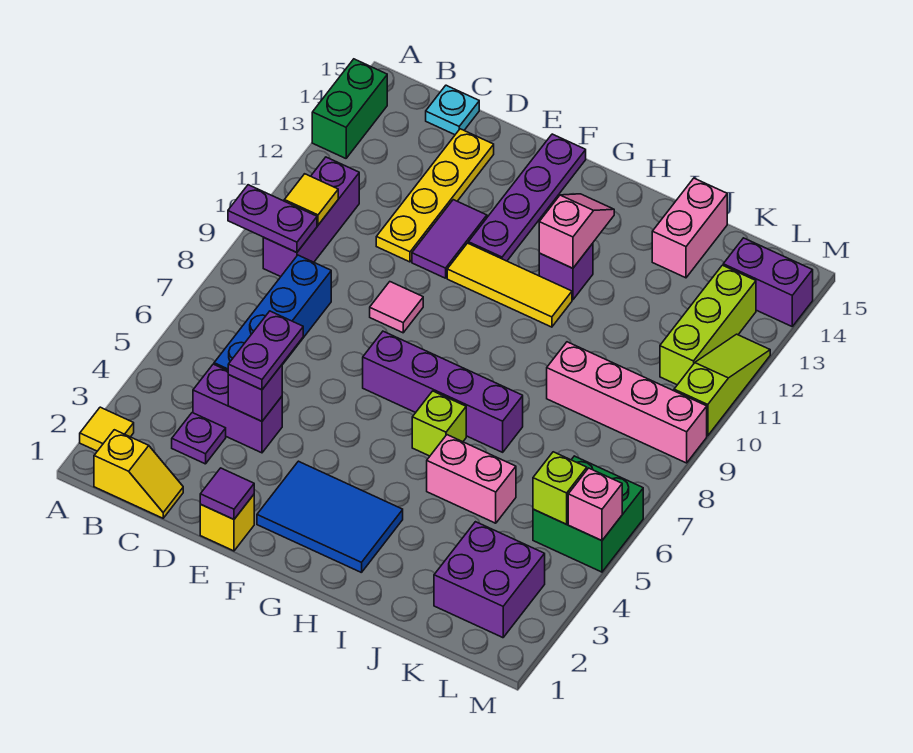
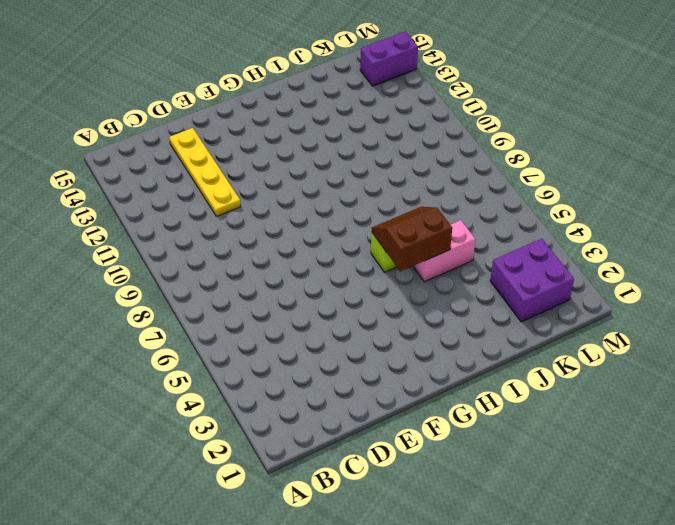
brown slope H5:I6 level 2 top 5 -> none
none -> yellow tile A2 level 1
none -> green brick A13:A14 level 1
none -> yellow slope B1:C1 level 1 top B
none -> purple brick B9:B11 level 1

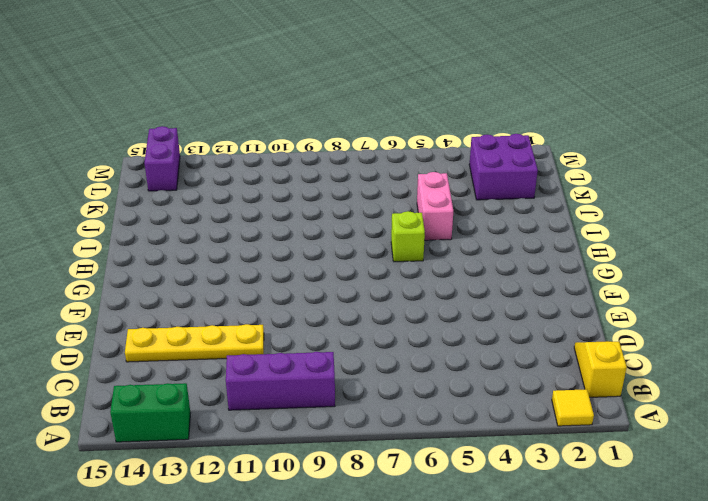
none -> purple plate C3 level 1
none -> purple brick C4:D4 level 1
none -> blue brick C5:C8 level 1
none -> cyan plate C15 level 1

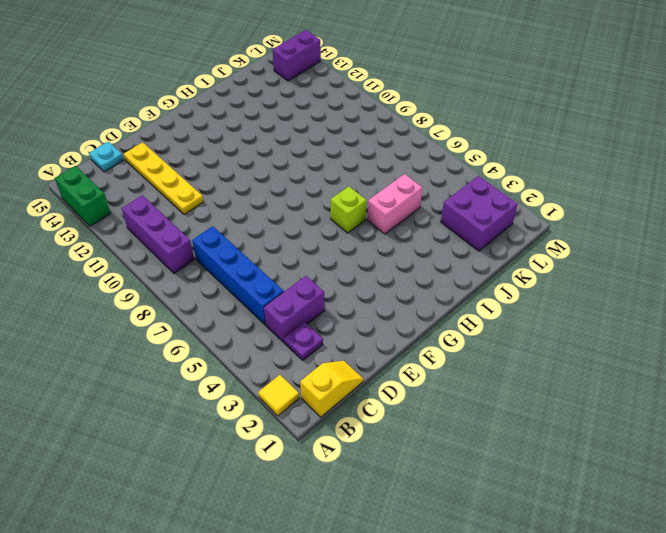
none -> yellow brick E1 level 1
none -> pink tile E9 level 1
none -> purple tile E11:E12 level 1
none -> blue tile F2:H3 level 1

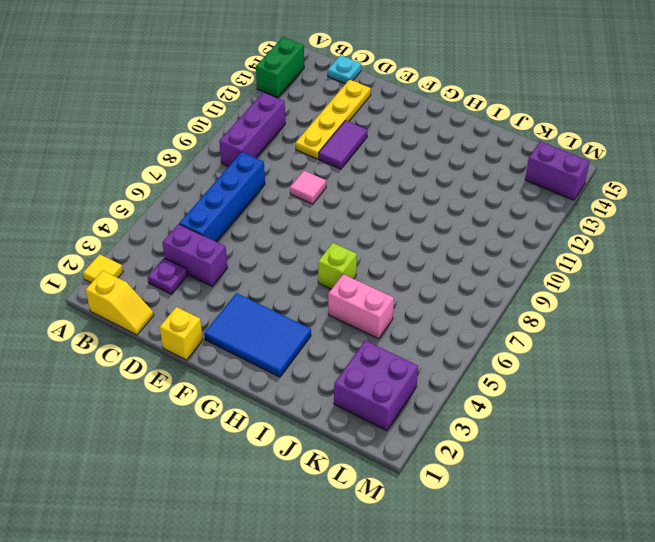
none -> purple brick F7:I7 level 1
none -> yellow tile F11:H11 level 1
none -> purple plate F12:F15 level 1
none -> purple brick H12 level 1

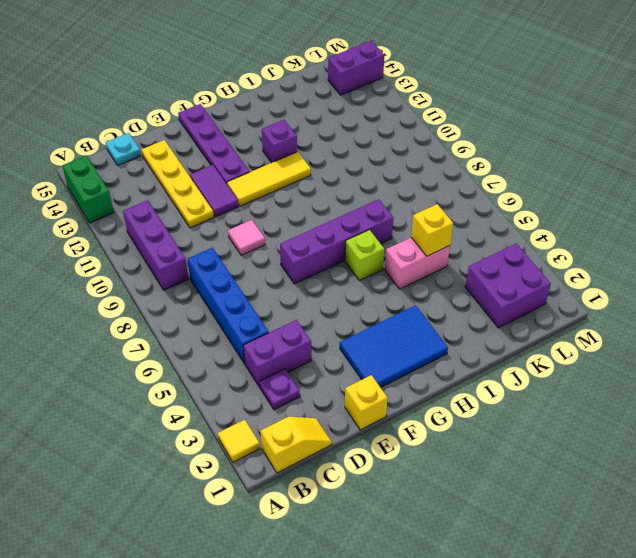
yellow brick J5 level 2 -> none
none -> pink brick J9:M9 level 1
none -> pink brick J14:J15 level 1
none -> green brick L5:M6 level 1
none -> lime brick L11:L13 level 1

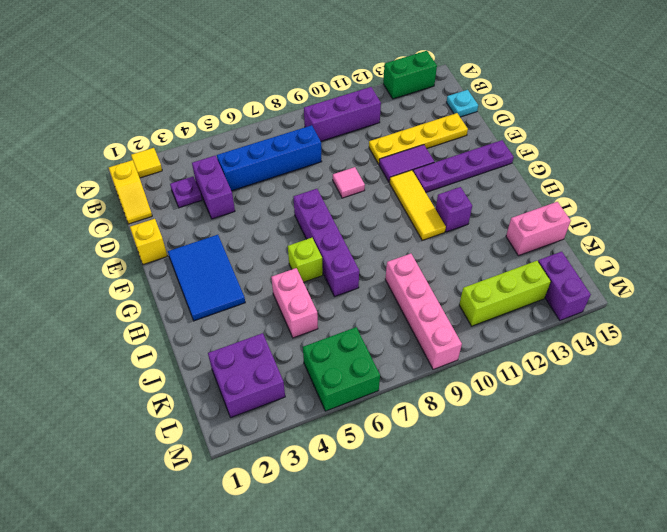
none -> lime slope M10:M12 level 1 top 10
none -> purple plate A9:B9 level 2
none -> yellow tile B10 level 2
none -> purple brick D4 level 2

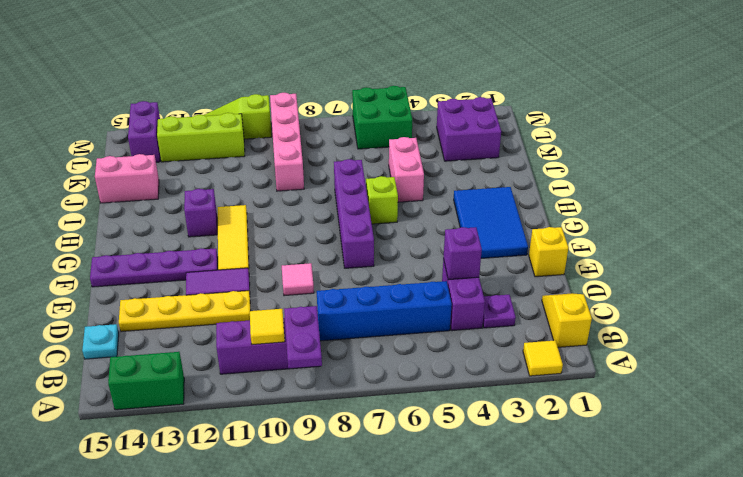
none -> purple tile E1 level 2
none -> pink slope H12:H13 level 2 top 12
none -> lime brick L5 level 2
none -> pink brick M5 level 2

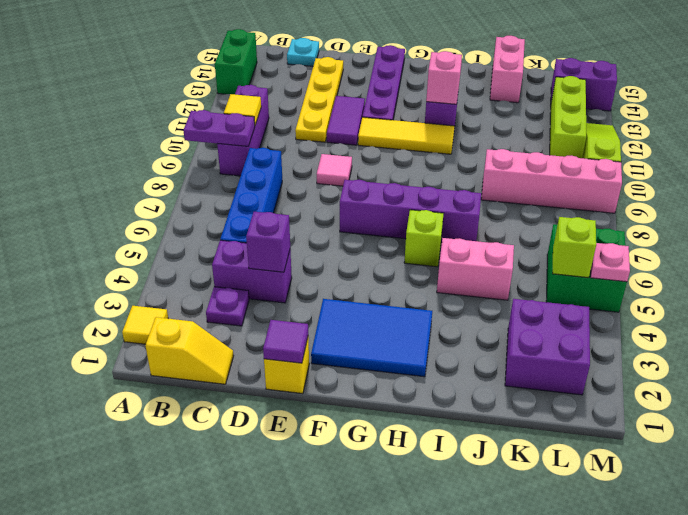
pink plate M5 level 2 -> pink brick M5 level 2
none -> purple plate D4:D5 level 3

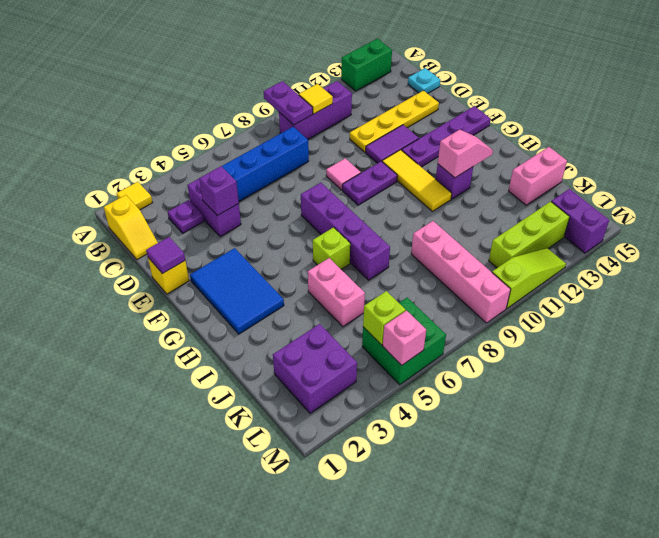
purple plate F9:F10 level 1 -> purple plate D4:D5 level 3

